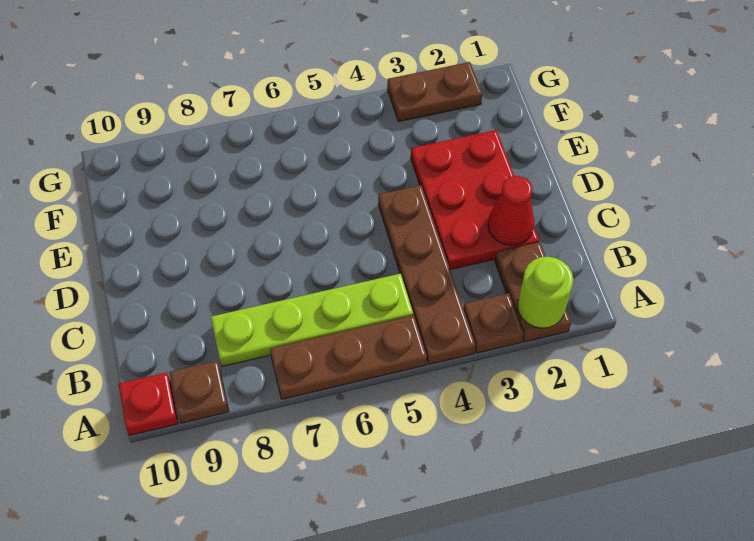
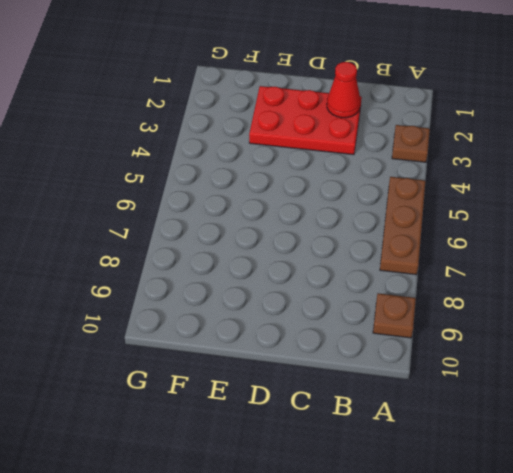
none -> brown plate A2:B2 level 1
none -> brown plate A4:D4 level 1

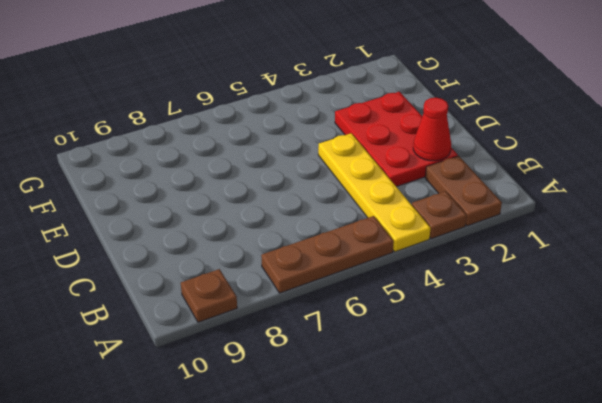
yellow plate A4:D4 level 1 -> brown plate A4:D4 level 1
none -> red plate A10 level 1
none -> lime plate B5:B8 level 1

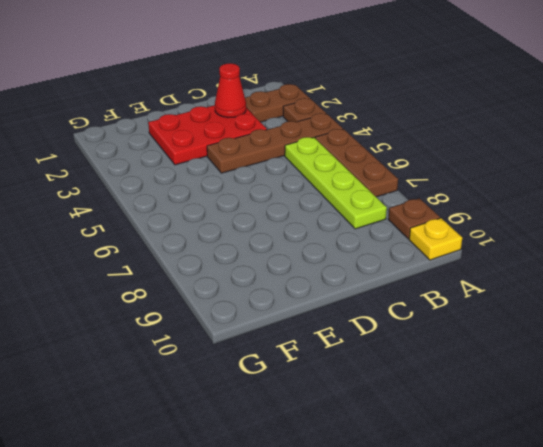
yellow plate A10 level 1 -> red plate A10 level 1
none -> brown plate G2:G3 level 1
none -> lime round brick A2 level 2

